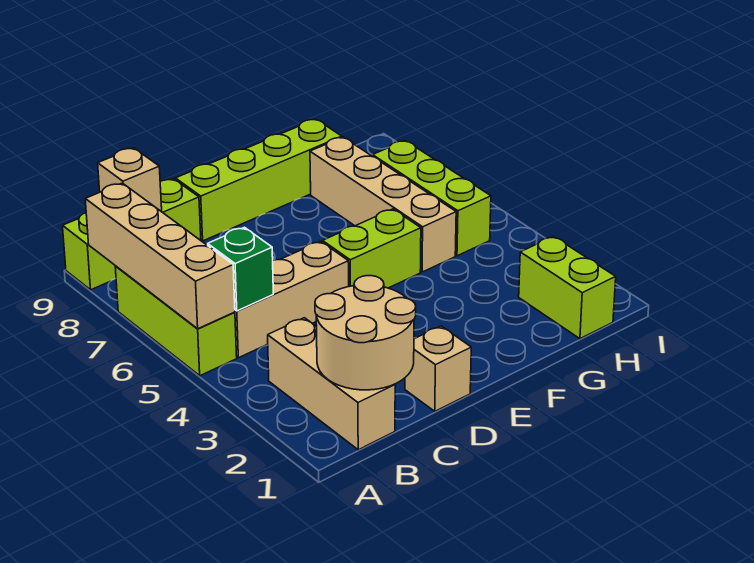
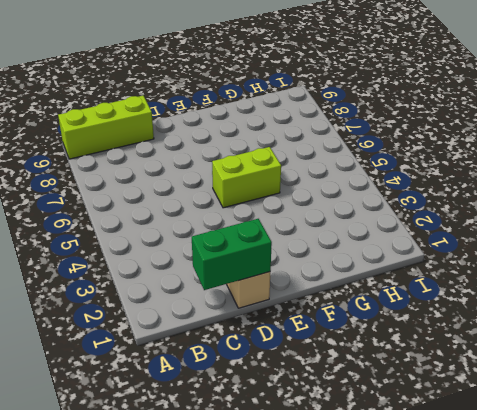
green brick C1:D1 level 2 -> tan round brick B1:C2 level 2
none -> lime brick A5:A7 level 1
none -> tan brick B1:B3 level 1
none -> tan brick B5:D5 level 1

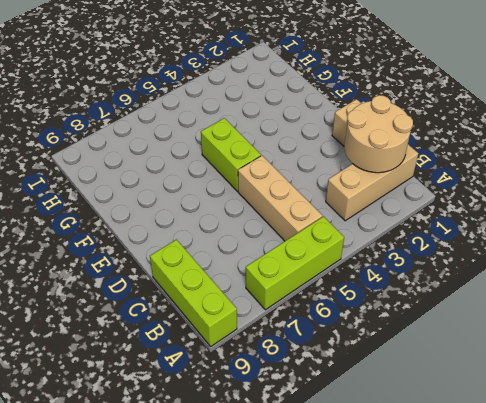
none -> lime brick D9:G9 level 1
none -> tan brick G5:G8 level 1
none -> lime brick H1:H2 level 1

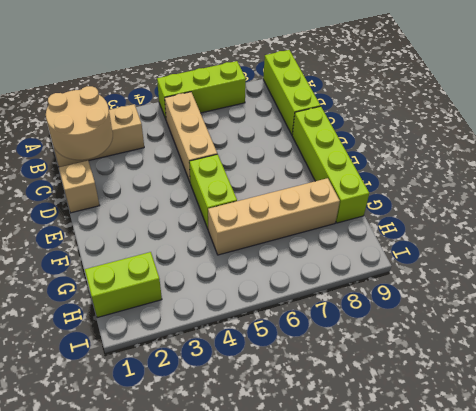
none -> lime brick H5:H7 level 1
none -> tan brick A5:A8 level 2
none -> green brick B5 level 2

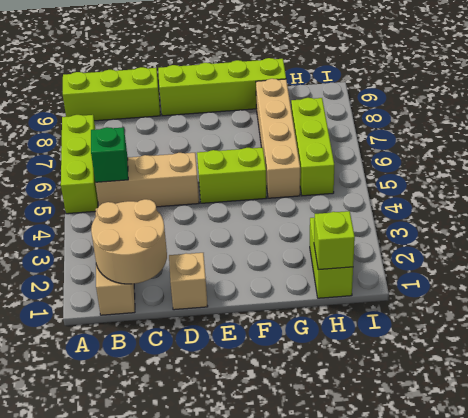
lime brick H1 level 2 -> none
none -> tan brick A5:A8 level 2
none -> tan brick B9 level 2

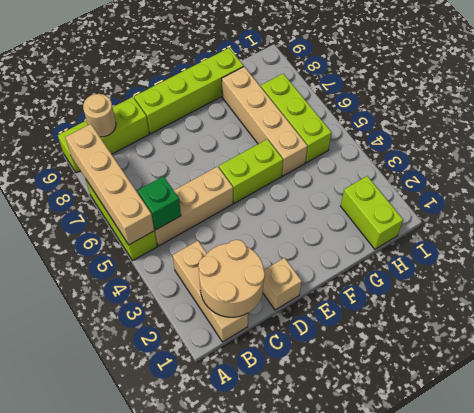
tan round brick B9 level 2 -> tan brick B9 level 2

